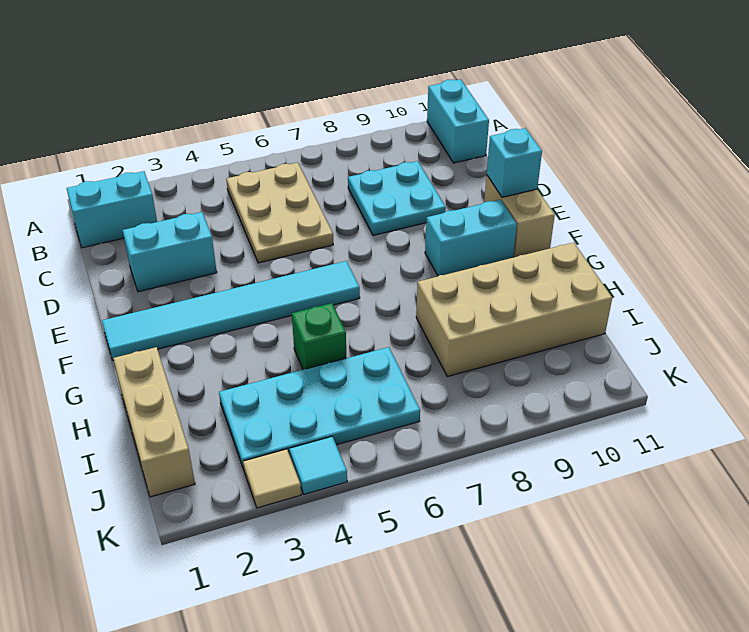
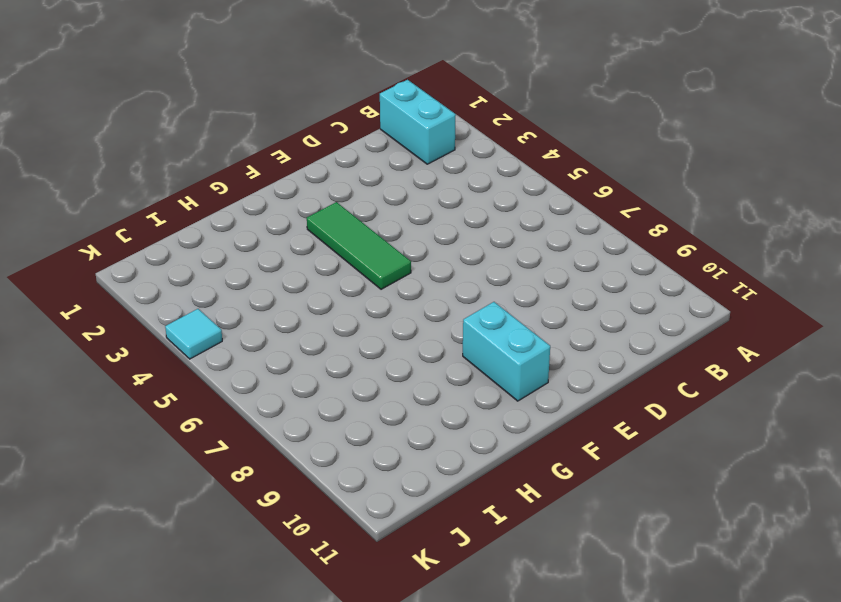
green tile F3:F5 level 1 -> cyan tile F1:F6 level 1
none -> cyan brick A11:B11 level 1
none -> tan plate B5:D6 level 1
none -> cyan plate C8:D9 level 1

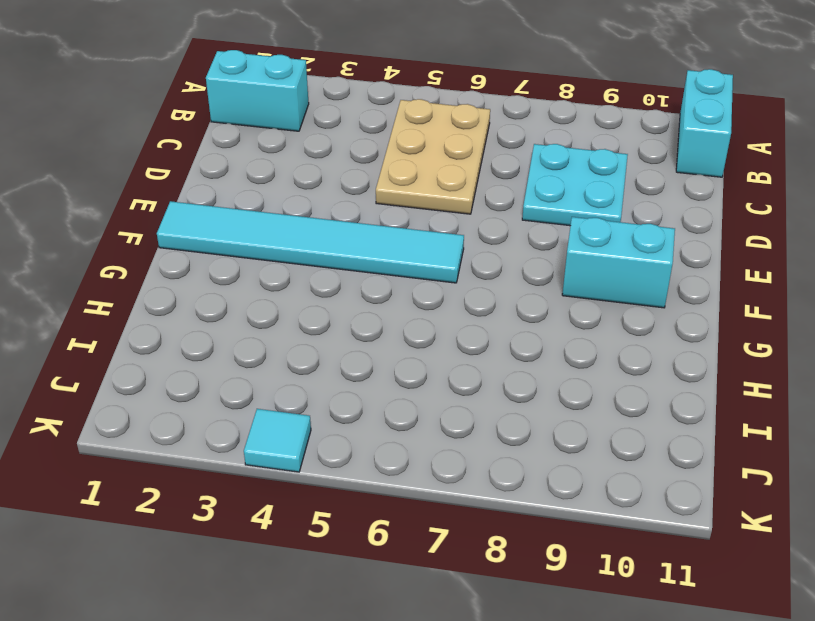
none -> cyan brick D2:D3 level 1
none -> tan brick E11:F11 level 1
none -> tan brick H1:J1 level 1

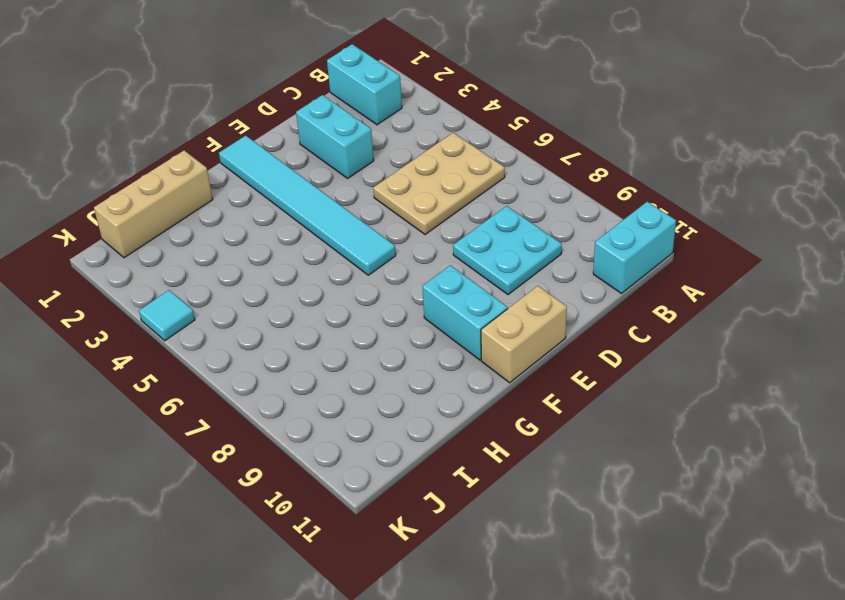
none -> green brick H5 level 1
none -> tan brick H8:I11 level 1
none -> cyan plate I3:J6 level 1

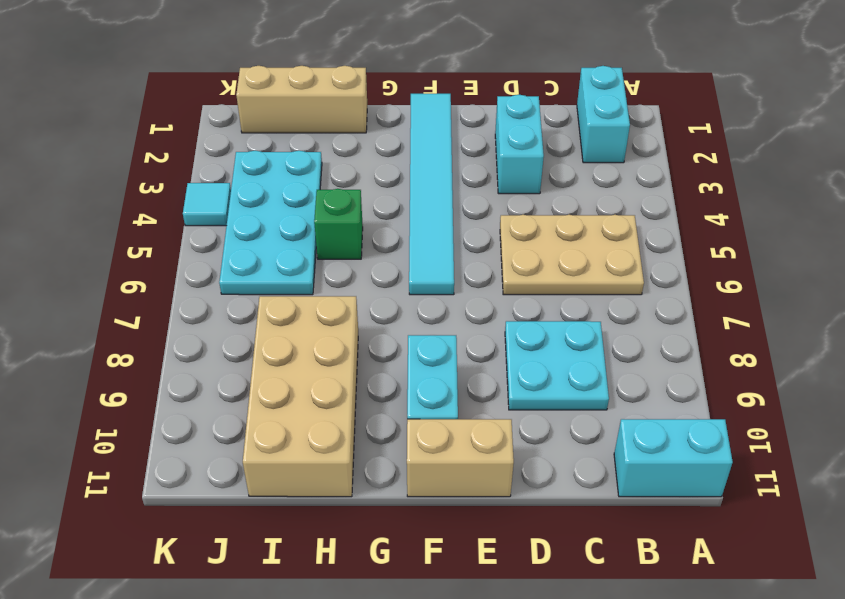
none -> tan tile K3 level 1
none -> cyan brick E11 level 2

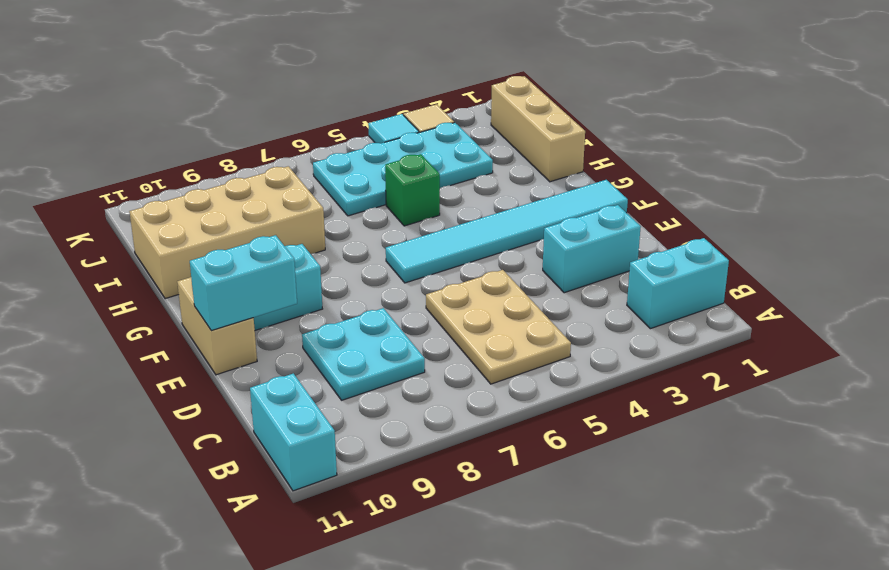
cyan brick E10:E11 level 2 -> cyan brick E11 level 2

